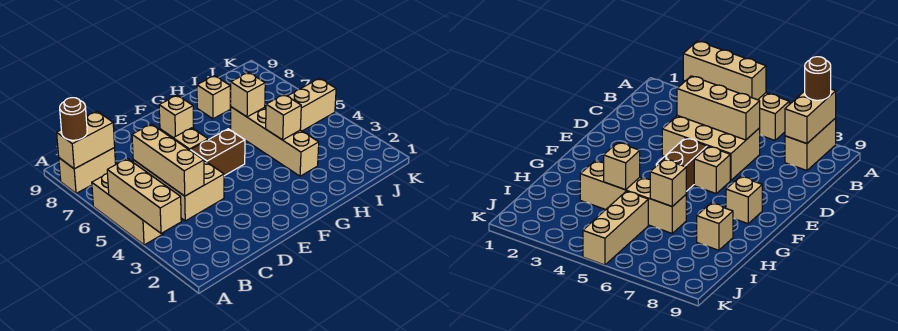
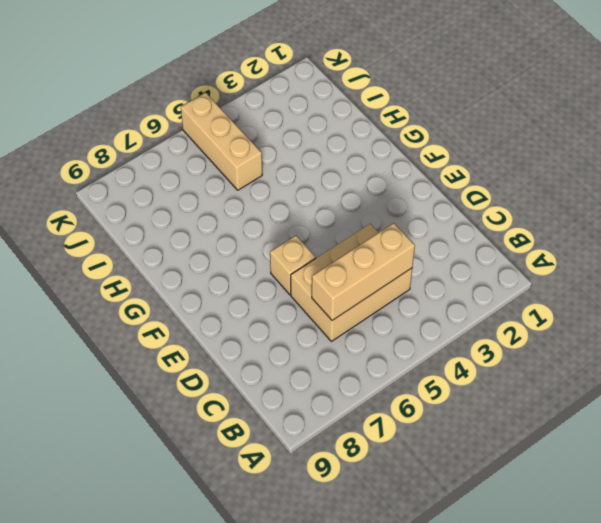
none -> tan brick A4:A6 level 1
none -> tan brick A8:B8 level 1
none -> brown brick E5:F5 level 1

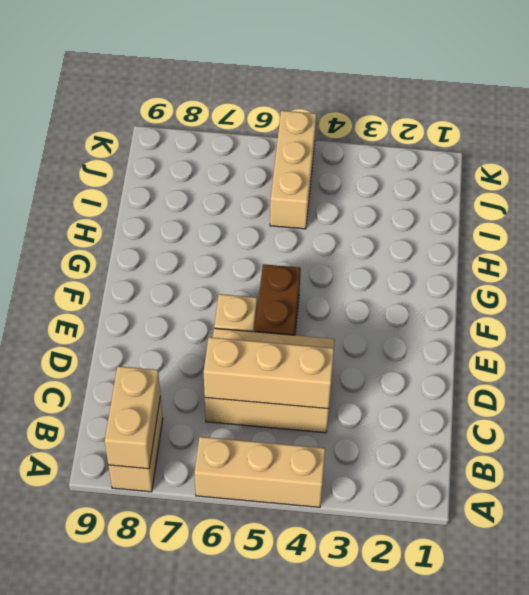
none -> tan brick F8 level 1
none -> tan brick H3:H6 level 1
none -> tan brick H8 level 1

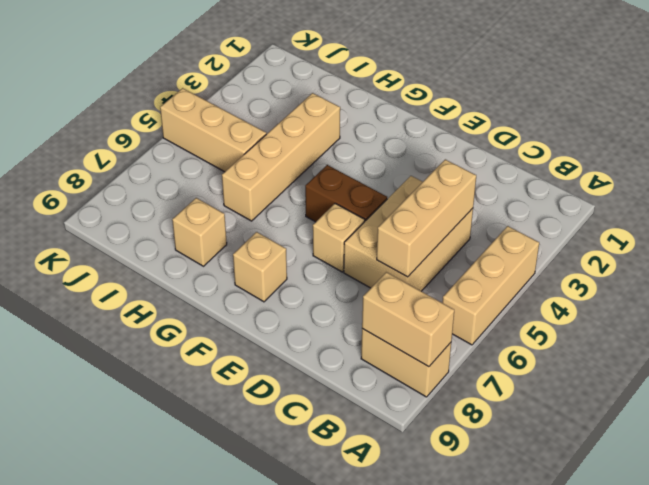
none -> tan brick A3:A5 level 2
none -> tan brick H4 level 2
none -> tan brick H6 level 2

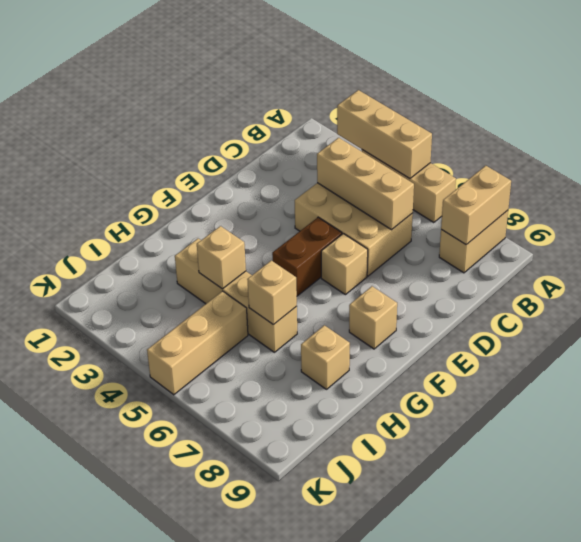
none -> brown round brick A8 level 3

